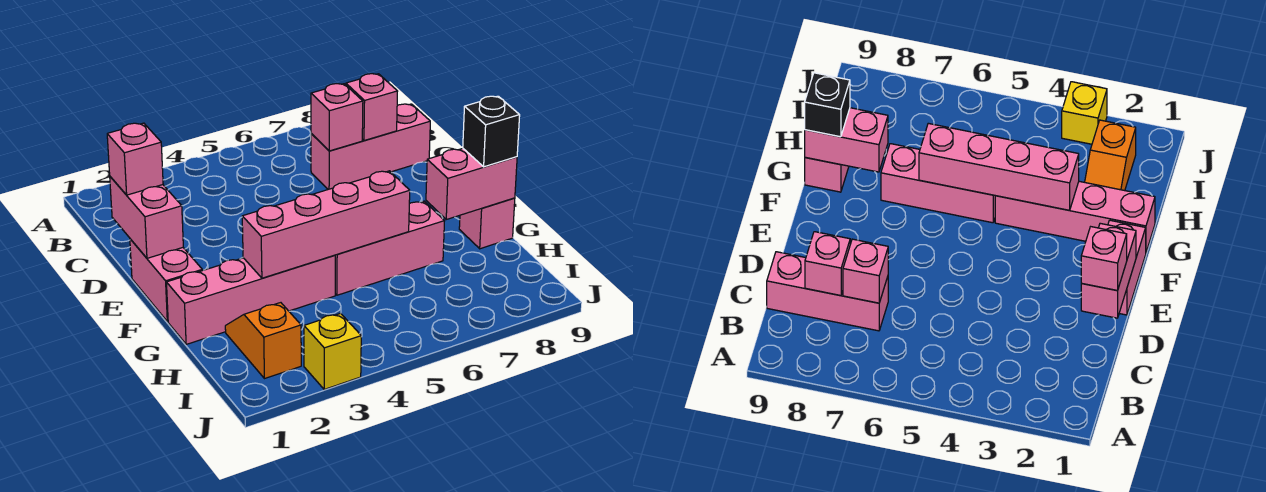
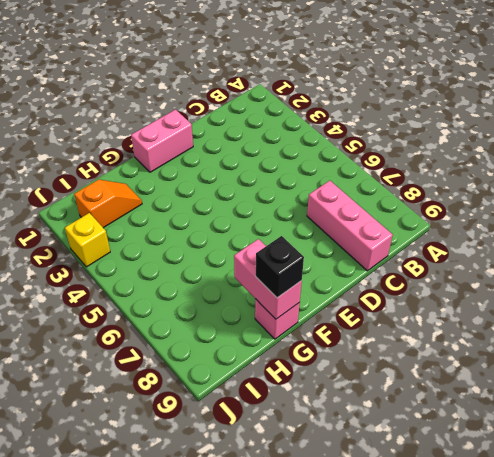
none -> pink brick G1:G4 level 1
none -> pink brick G5:G7 level 1
none -> pink brick C7 level 2

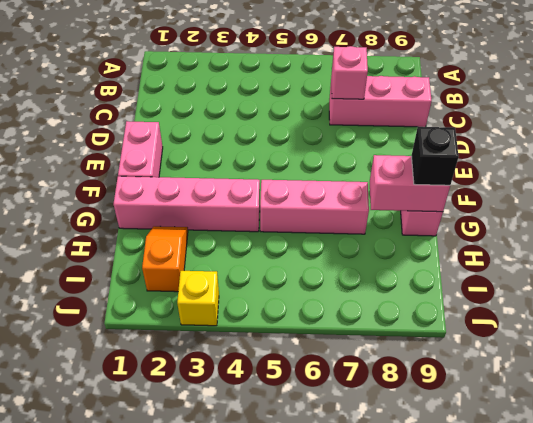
none -> pink brick C8 level 2
none -> pink brick D1:E1 level 2
none -> pink brick G3:G6 level 2

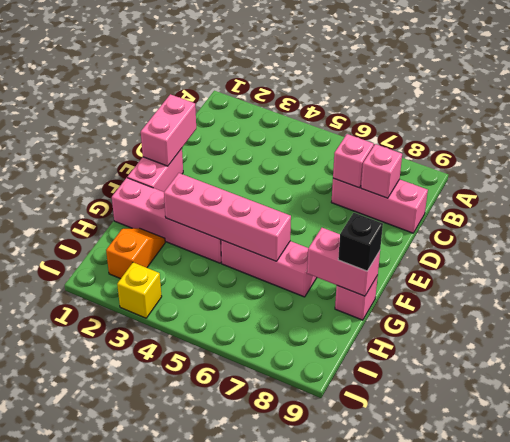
none -> pink brick D1 level 3

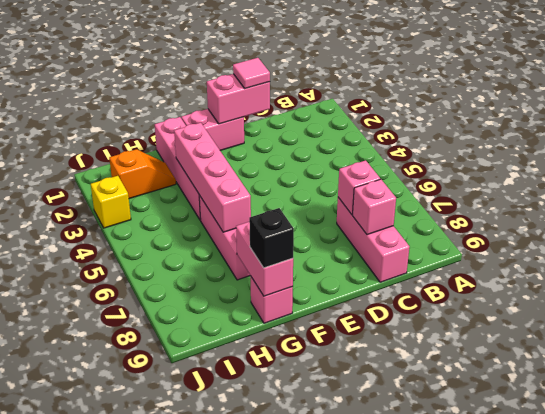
pink tile D1 level 3 -> pink brick D1 level 3

